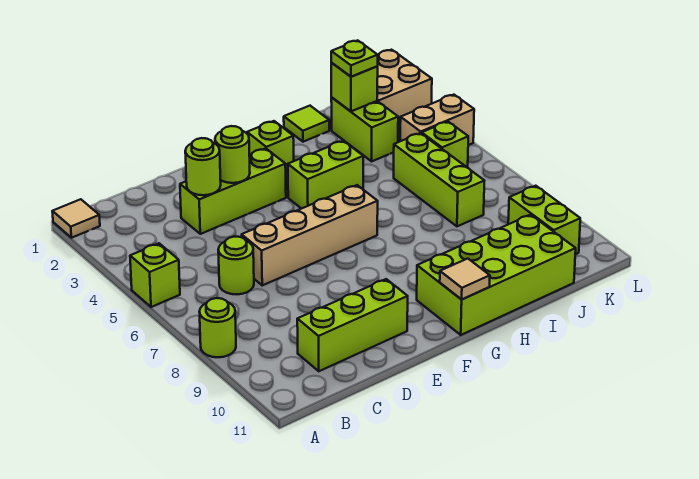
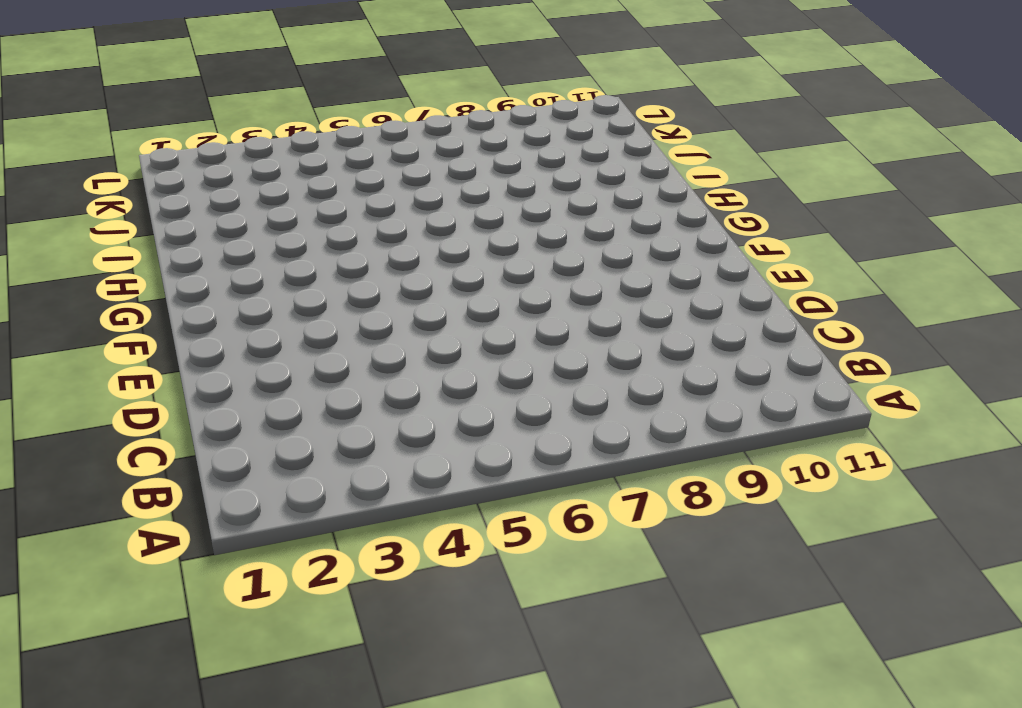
none -> tan tile A1 level 1
none -> lime brick A5 level 1
none -> lime round brick A8 level 1

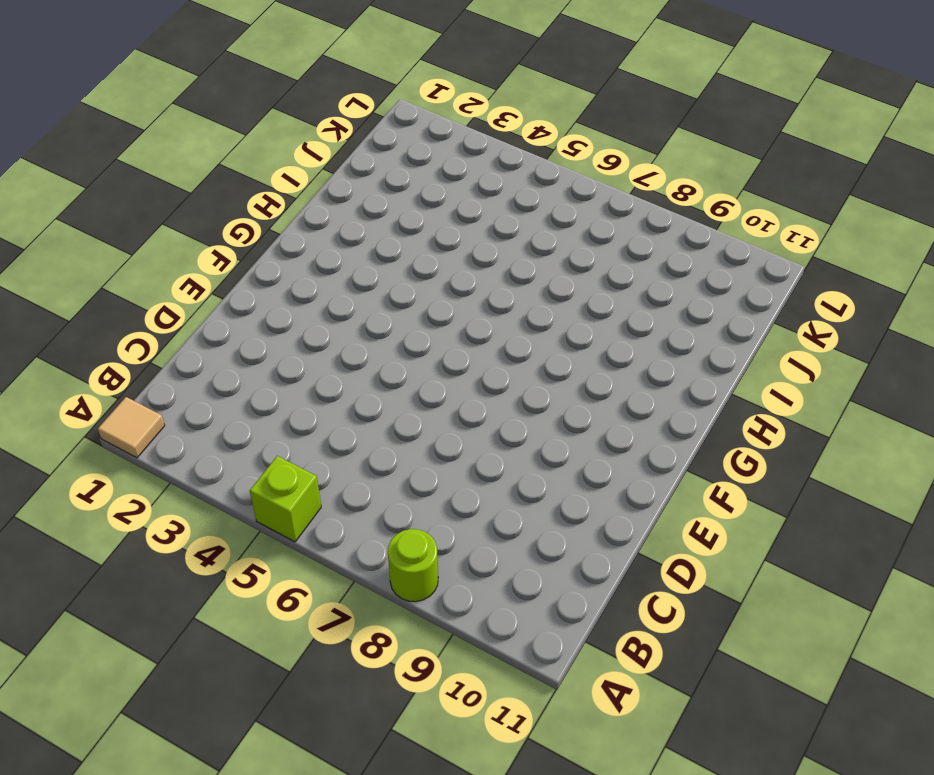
none -> lime round brick C6 level 1
none -> lime brick C10:E10 level 1
none -> lime brick D3:F3 level 1

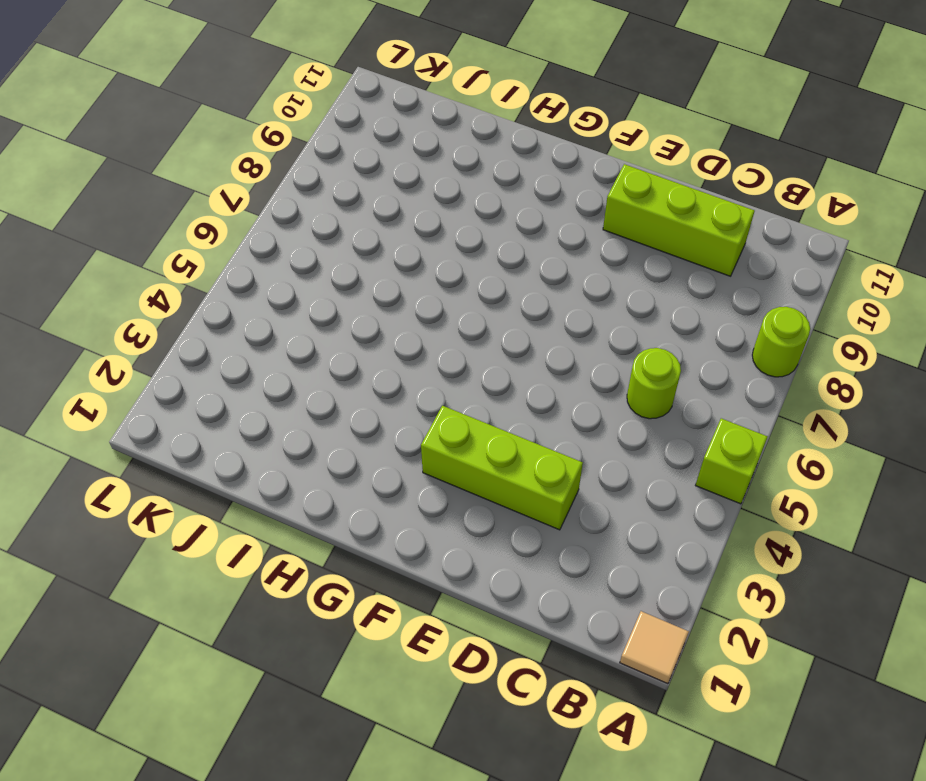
none -> tan brick D6:G6 level 1
none -> lime brick G2 level 1
none -> lime brick G4:H4 level 1

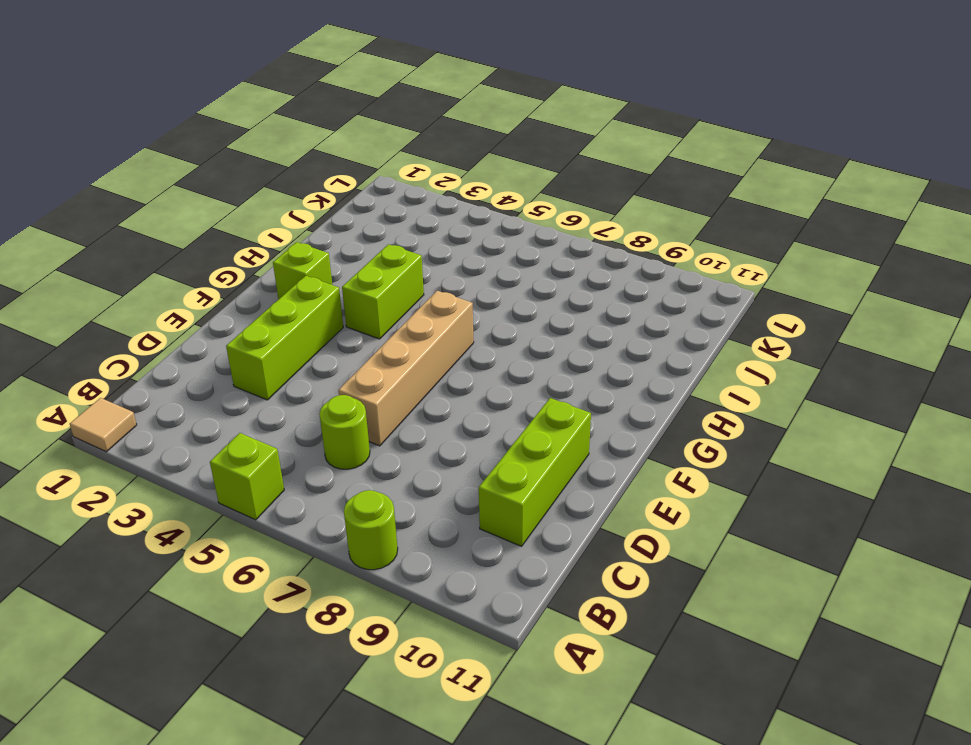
none -> lime brick G10:J11 level 1
none -> lime tile I1 level 1
none -> lime brick J2:J3 level 1

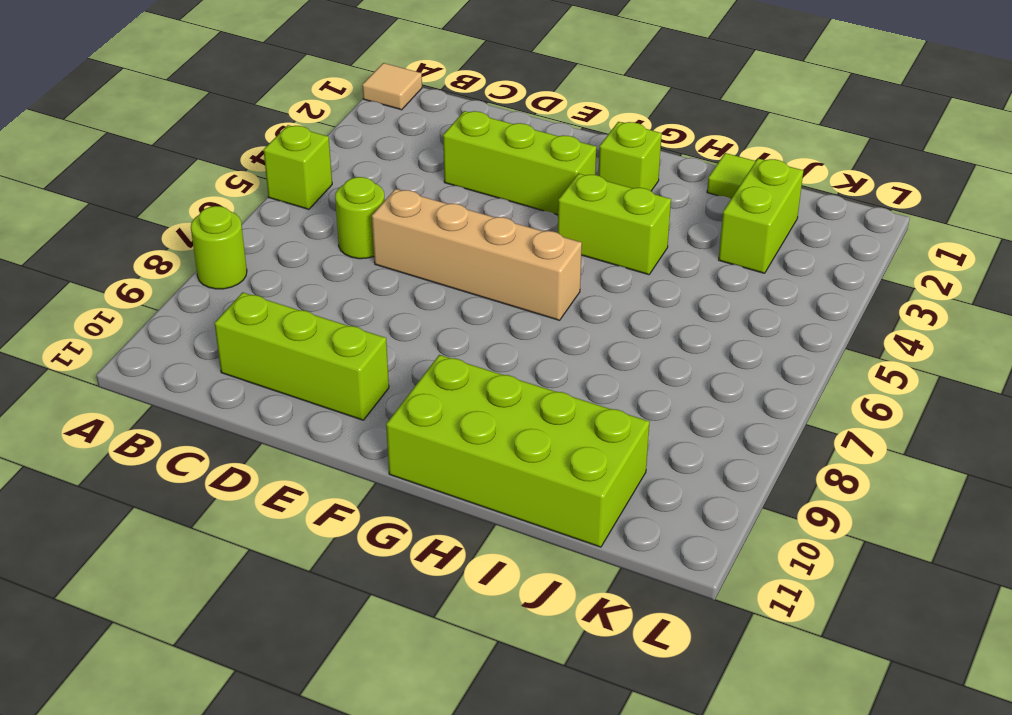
none -> lime brick J5:J7 level 1
none -> tan brick K1:L2 level 1
none -> tan brick K4:L4 level 1

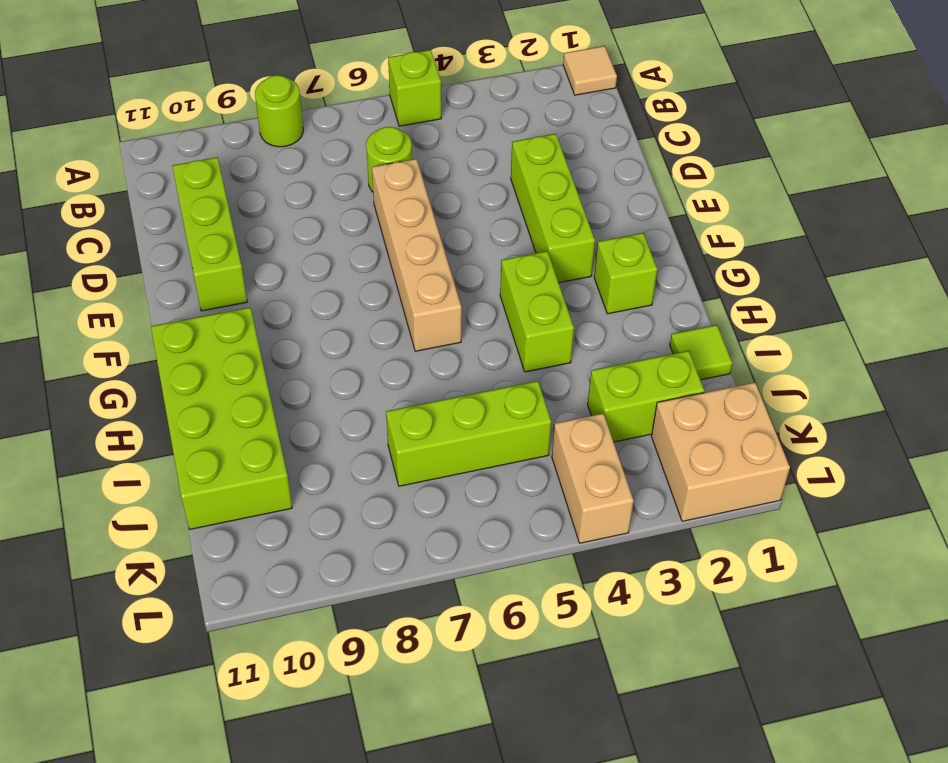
none -> lime brick K5 level 1
none -> lime brick K9:K10 level 1
none -> lime round brick D3 level 2

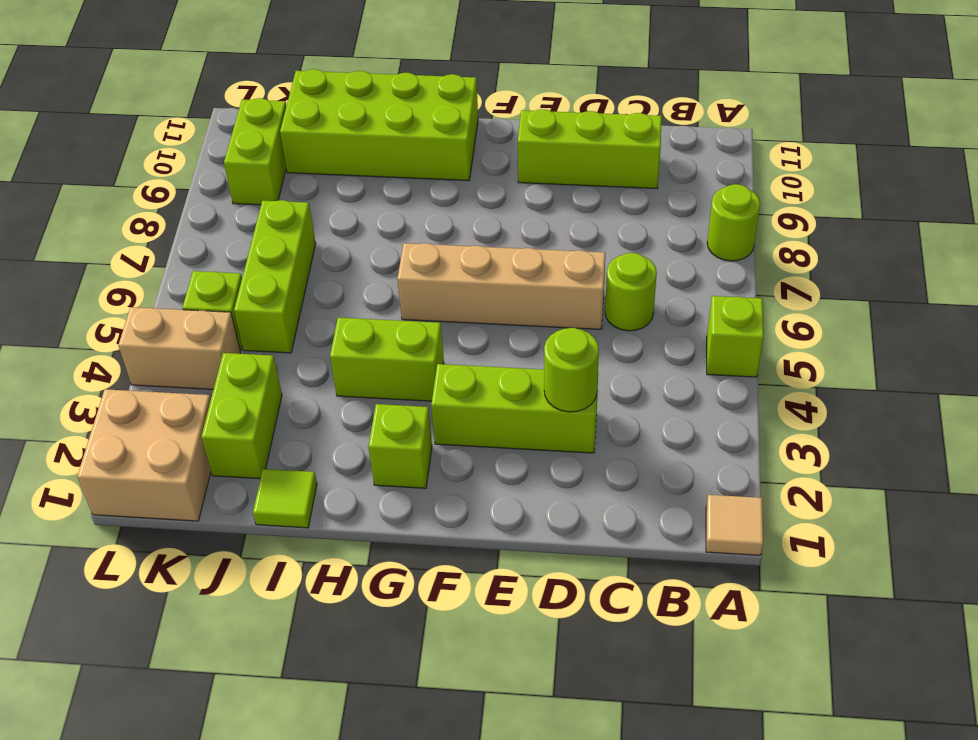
none -> lime round brick E3 level 2
none -> tan tile G11 level 2
none -> lime brick J2 level 2

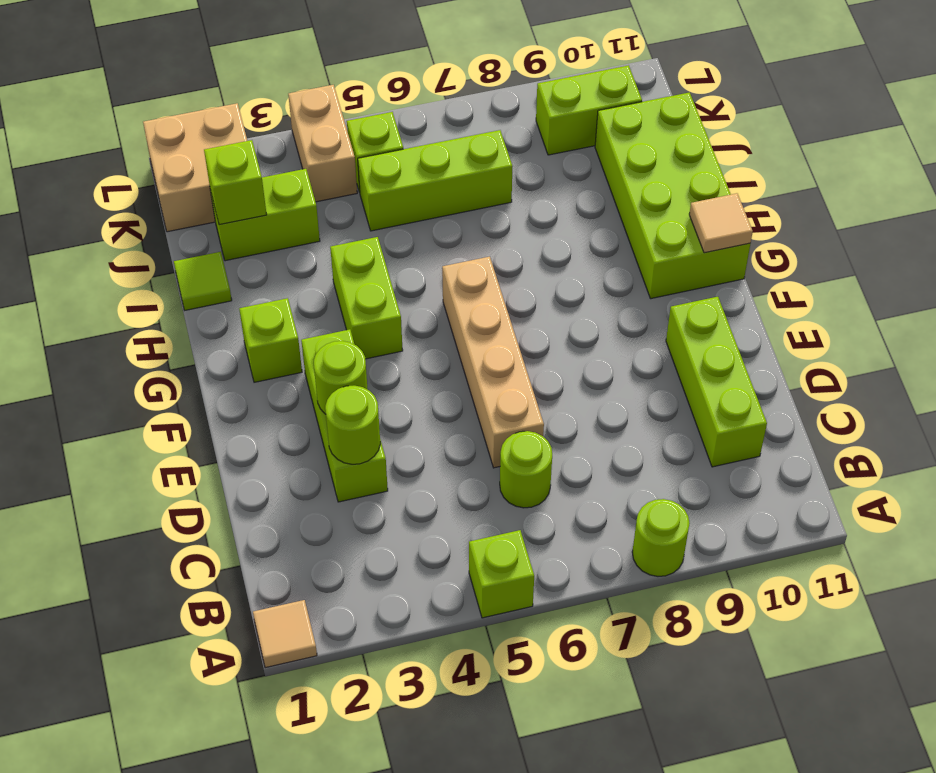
none -> lime plate J2 level 3

